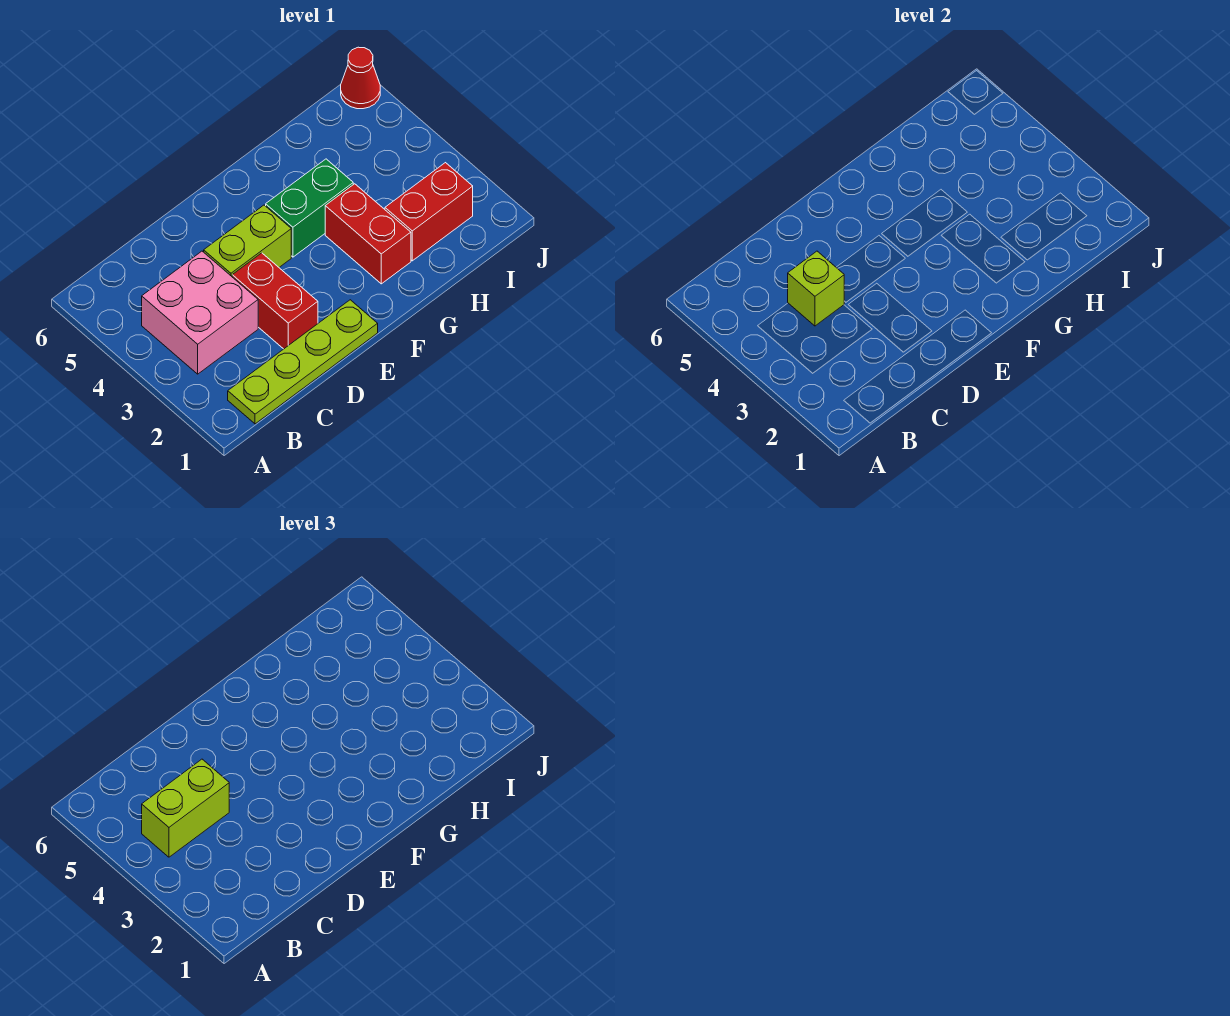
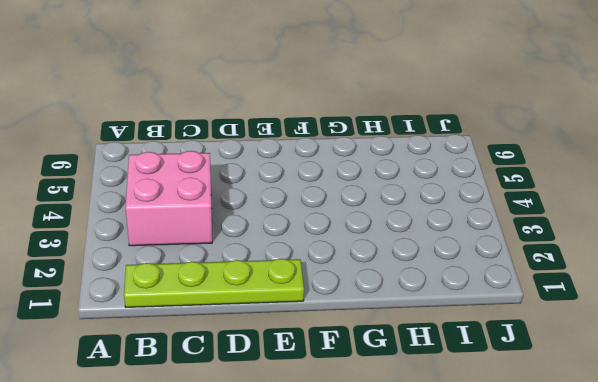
none -> red brick D2:D3 level 1
none -> lime brick D4:E4 level 1

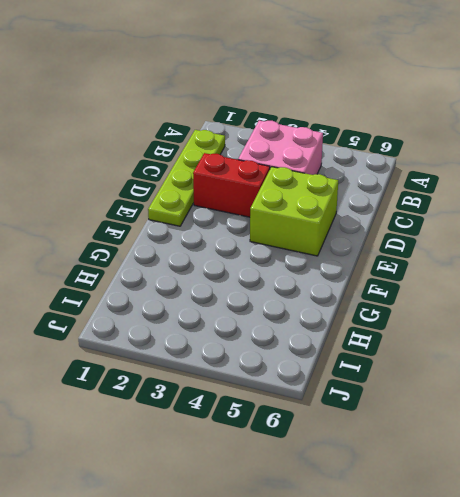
lime brick D4:E5 level 1 -> lime brick D4:E4 level 1
none -> green brick F4:G4 level 1
none -> red brick G2:G3 level 1

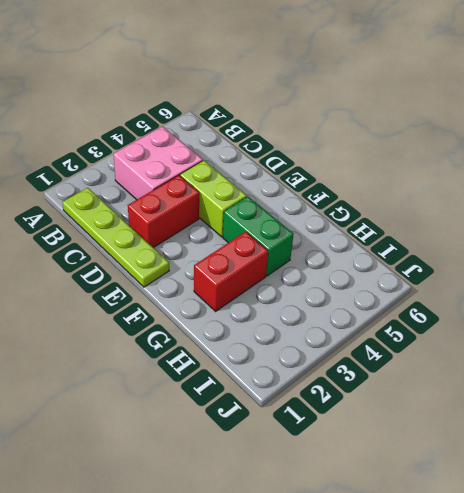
none -> red brick H2:I2 level 1
none -> red cone J6 level 1

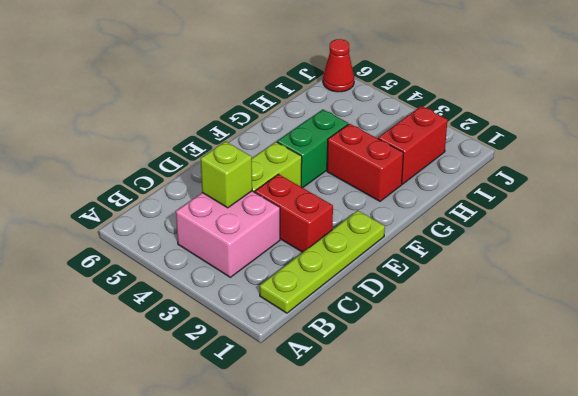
none -> lime brick B4:C4 level 3

